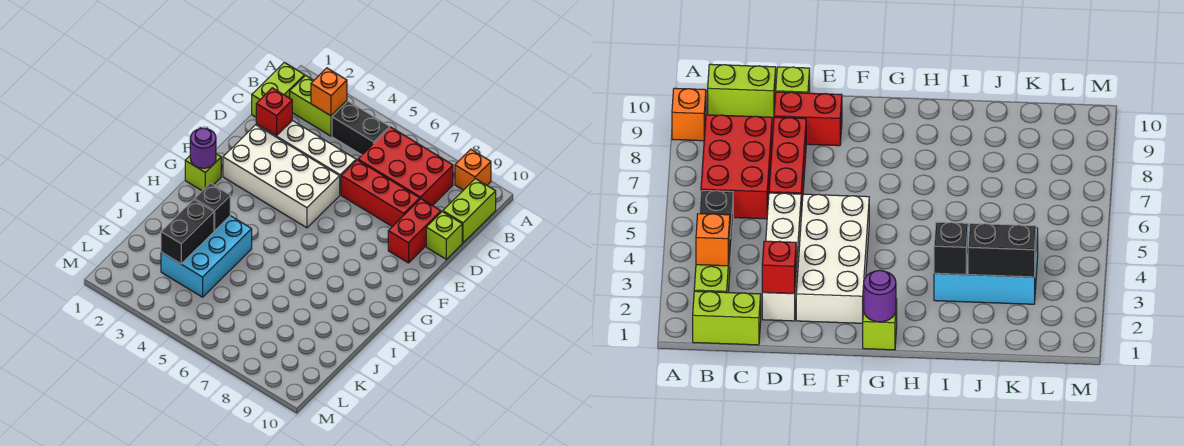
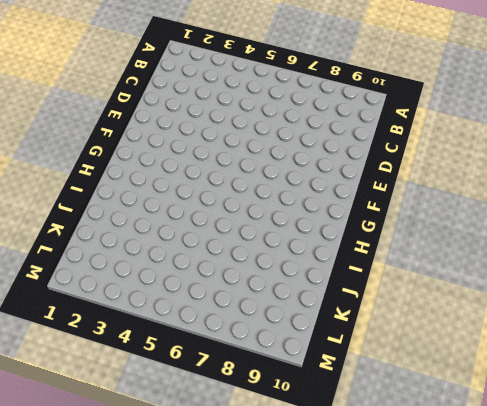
none -> orange brick A9 level 1
none -> lime brick B1:C1 level 1
none -> lime brick B2:B3 level 1

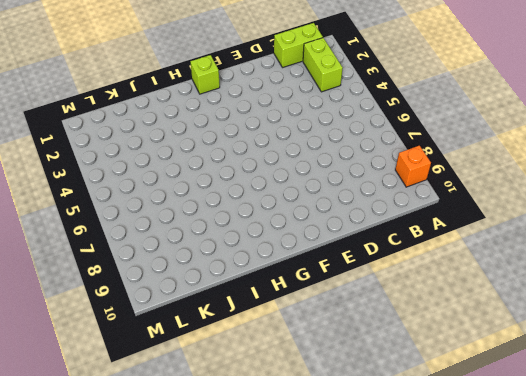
none -> black brick B4:B5 level 1
none -> red brick B6:C8 level 1
none -> lime brick B10:C10 level 1

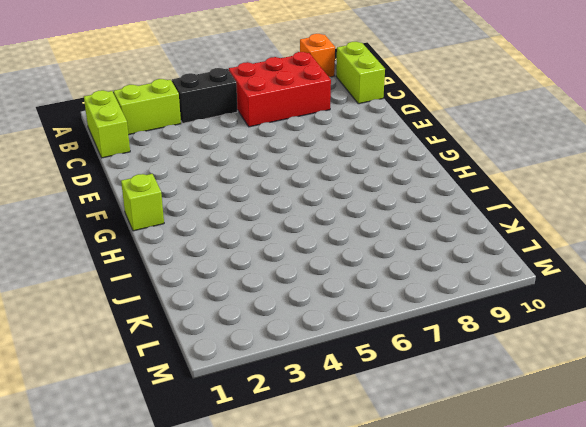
none -> white brick D2:D5 level 1
none -> red brick D6:D8 level 1
none -> red brick D9:E9 level 1

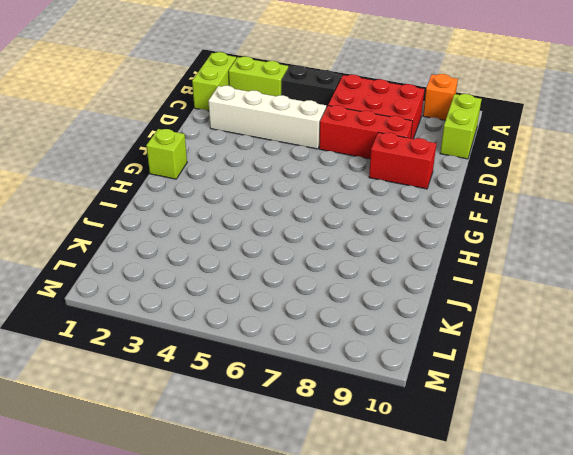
red brick E8:E9 level 1 -> red brick D9:E9 level 1
none -> lime brick D10 level 1
none -> white brick E2:F5 level 1
none -> cyan brick I3:K4 level 1

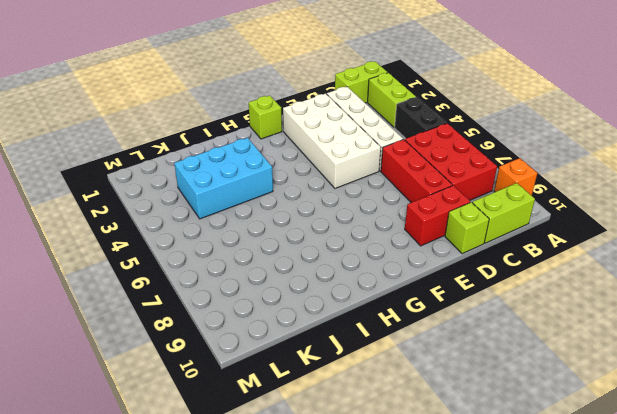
none -> orange brick B3 level 2
none -> red brick D2 level 2
none -> purple round brick G1 level 2

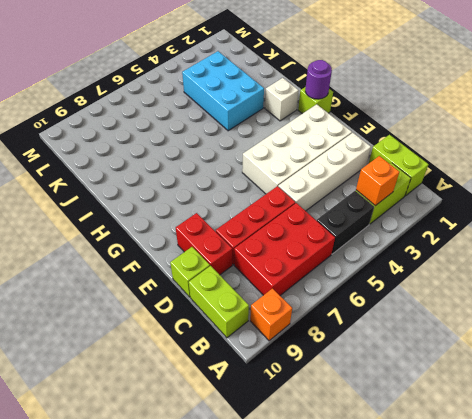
white brick H2 level 1 -> none
none -> red brick D2 level 2
none -> black brick I3 level 2
none -> black brick J3:K3 level 2

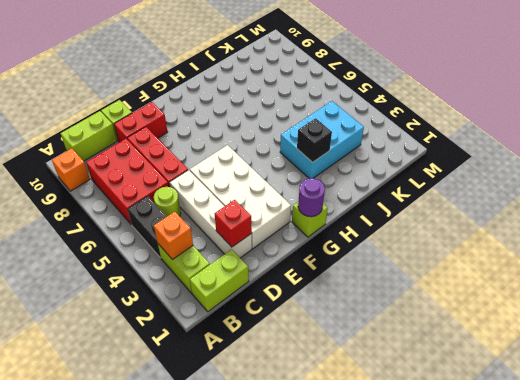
lime round brick C5 level 1 -> none
none -> black brick J3:K3 level 2

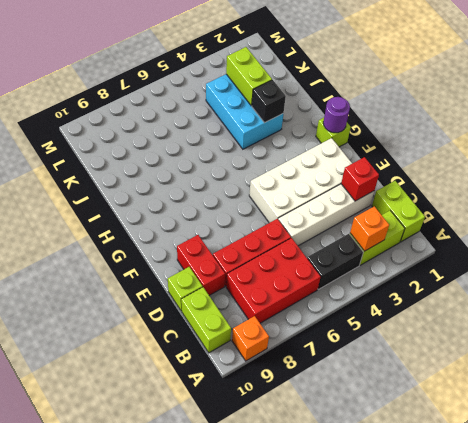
lime brick J3:K3 level 2 -> black brick J3:K3 level 2

